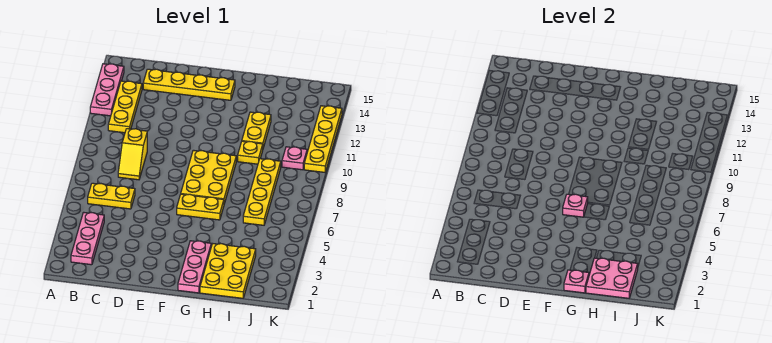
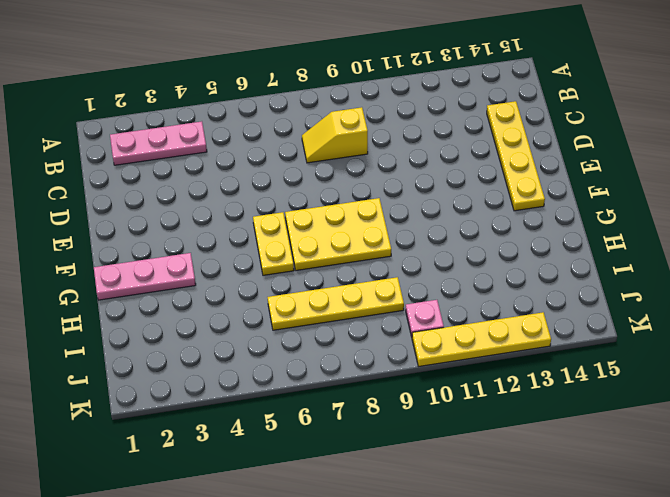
none -> pink plate A12:A14 level 1
none -> yellow plate B6:C6 level 1
none -> yellow plate B11:B13 level 1

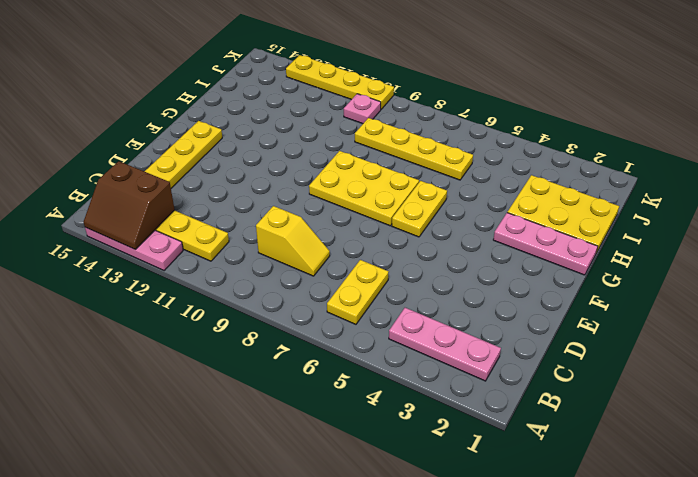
brown slope A13:B14 level 2 top B -> none
none -> yellow plate H10 level 1
none -> yellow plate H11:H12 level 1
none -> pink plate F6 level 2

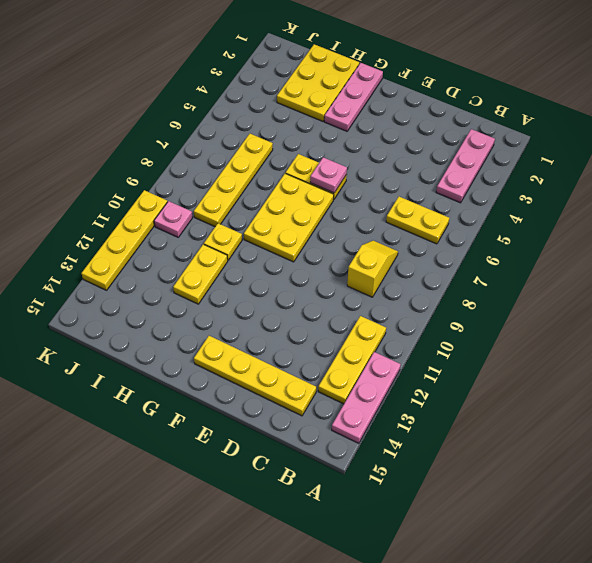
none -> pink plate G1 level 2
none -> pink plate H1:I2 level 2

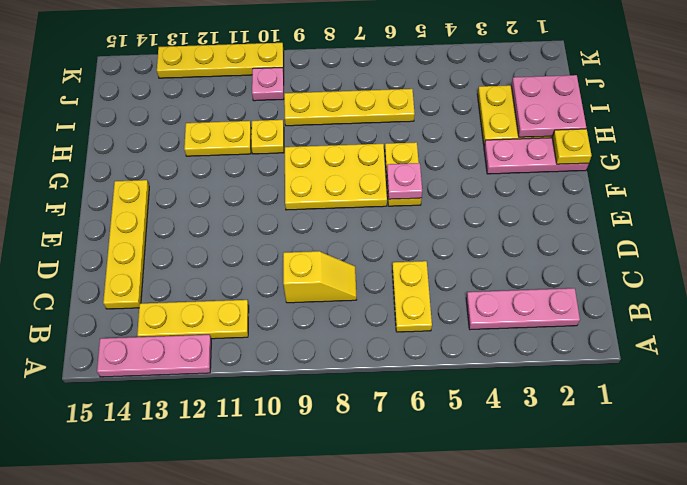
yellow plate G1 level 2 -> pink plate G1 level 2

